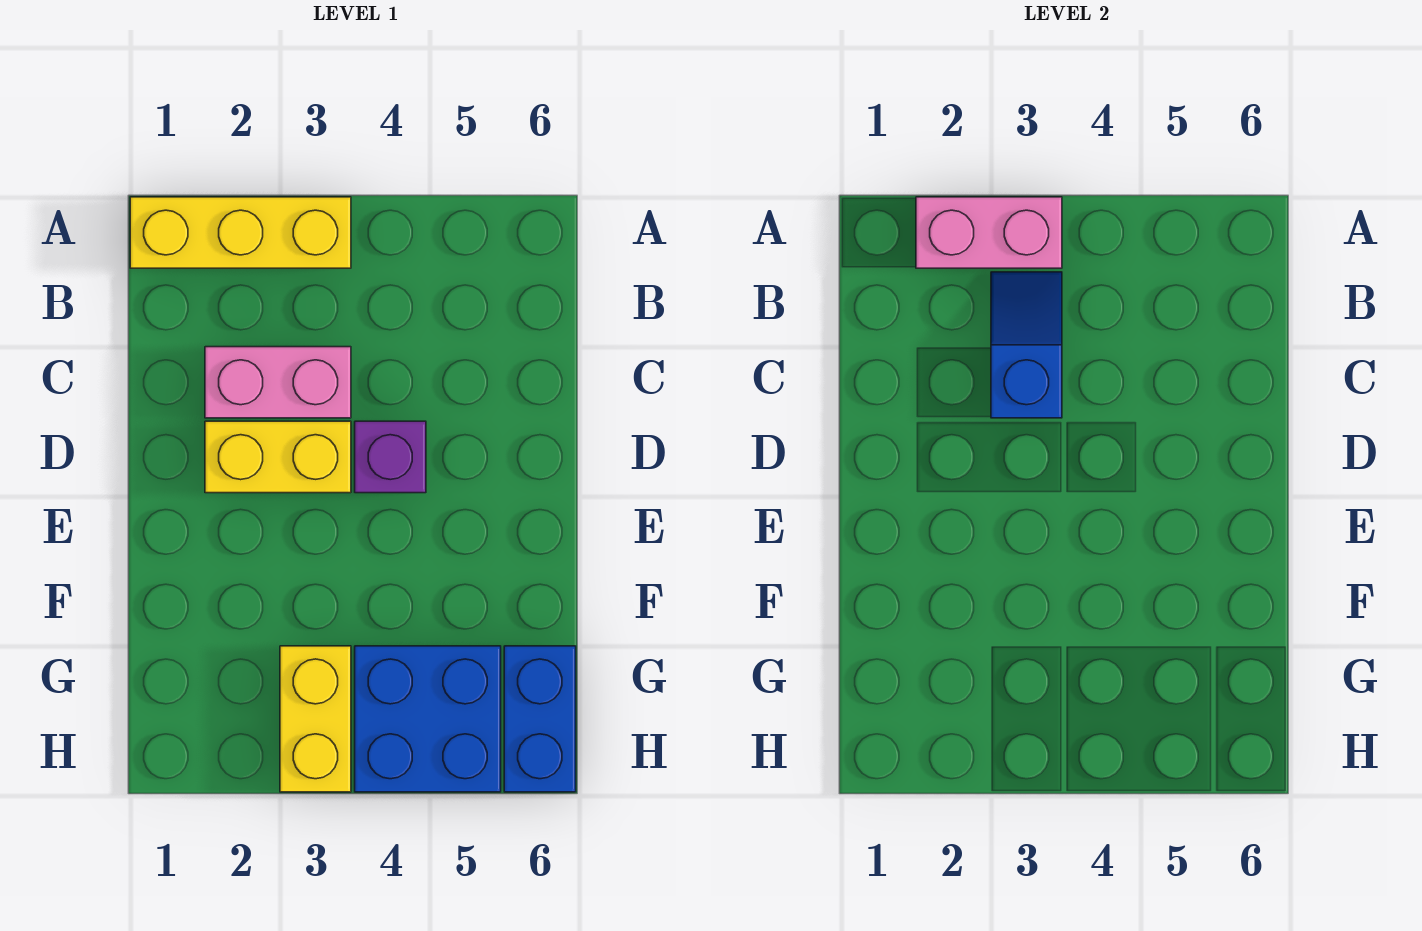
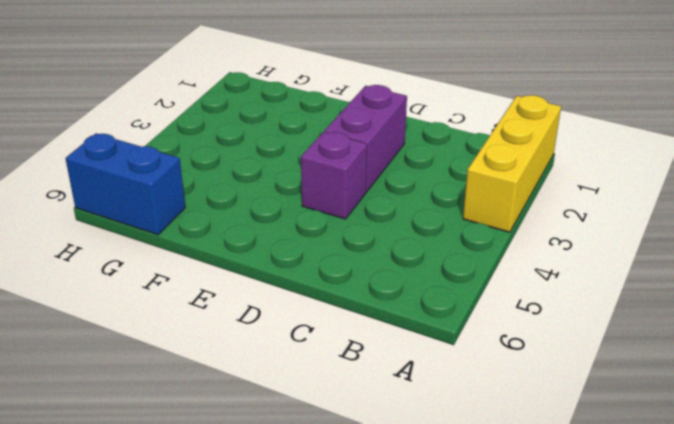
purple brick D2:D3 level 1 -> yellow brick D2:D3 level 1
none -> pink brick C2:C3 level 1
none -> yellow brick G3:H3 level 1

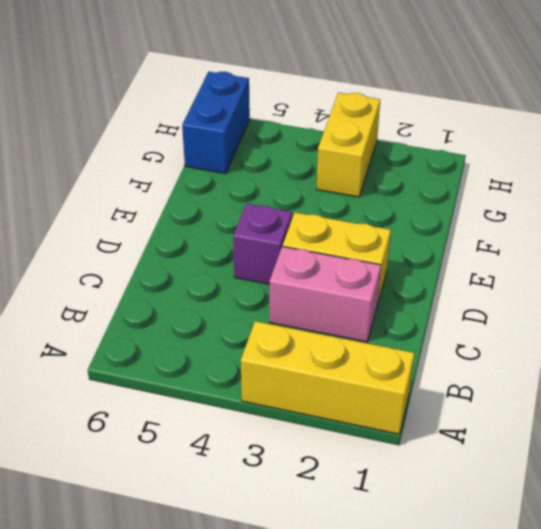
none -> blue brick G4:H5 level 1
none -> pink brick A2:A3 level 2

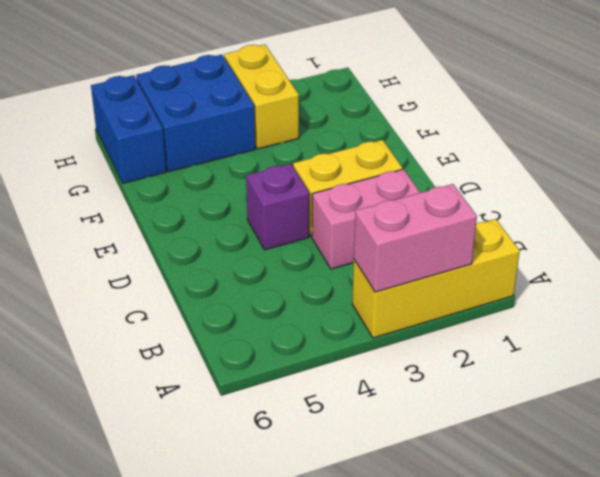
none -> blue slope B3:C3 level 2 top C

